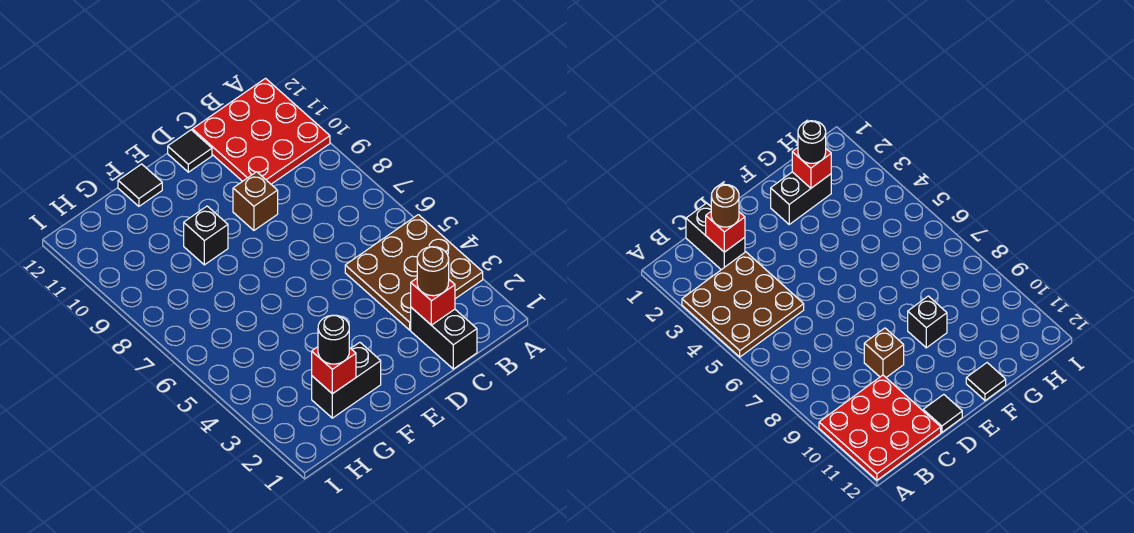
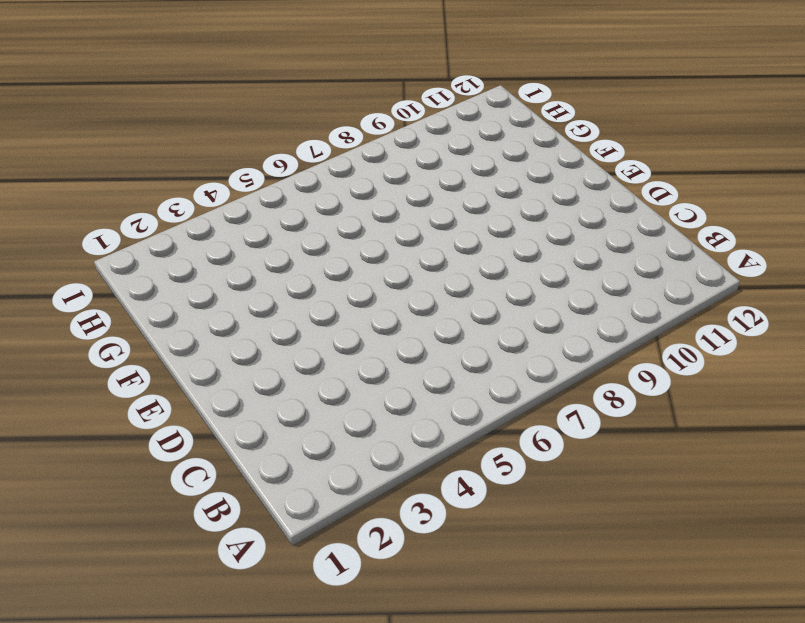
none -> brown plate A3:C5 level 1
none -> red plate A10:C12 level 1
none -> black brick C1:C2 level 1

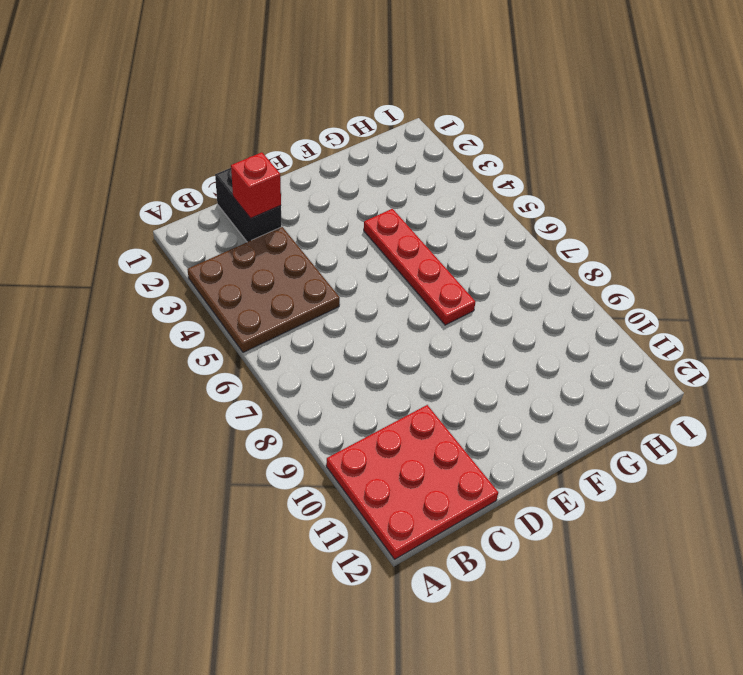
red plate F4:F7 level 1 -> none
none -> brown brick D9 level 1
none -> black tile D12 level 1
none -> black brick F2:G2 level 1

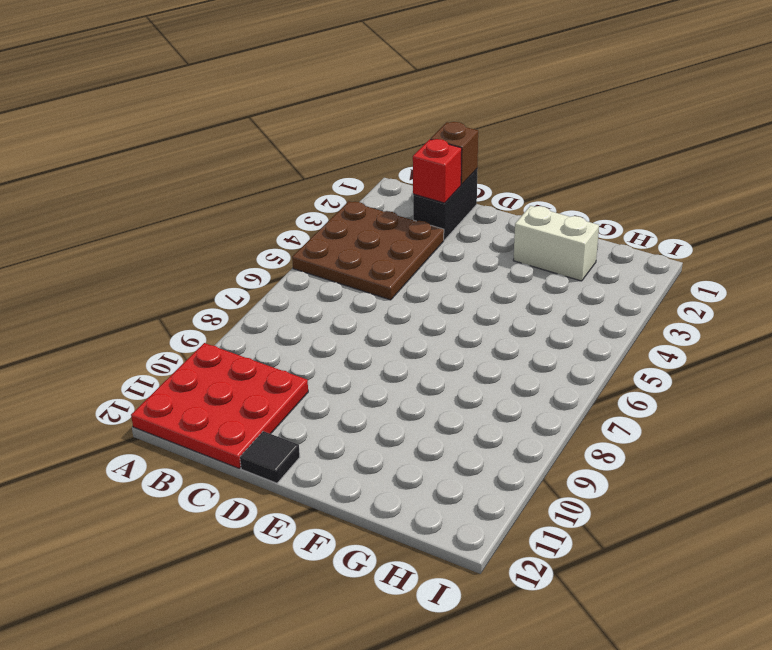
brown brick C1 level 2 -> brown brick D9 level 1
white brick F2:G2 level 1 -> black brick F2:G2 level 1
none -> black brick F9 level 1
none -> black tile F12 level 1
none -> red brick G2 level 2

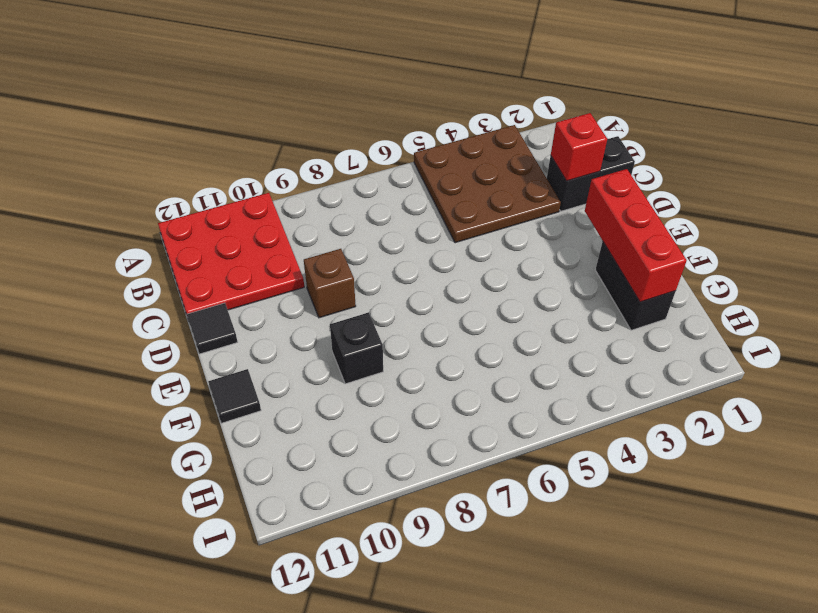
red brick E2:G2 level 2 -> red brick G2 level 2
none -> brown round brick C2 level 3
none -> black round brick G2 level 3

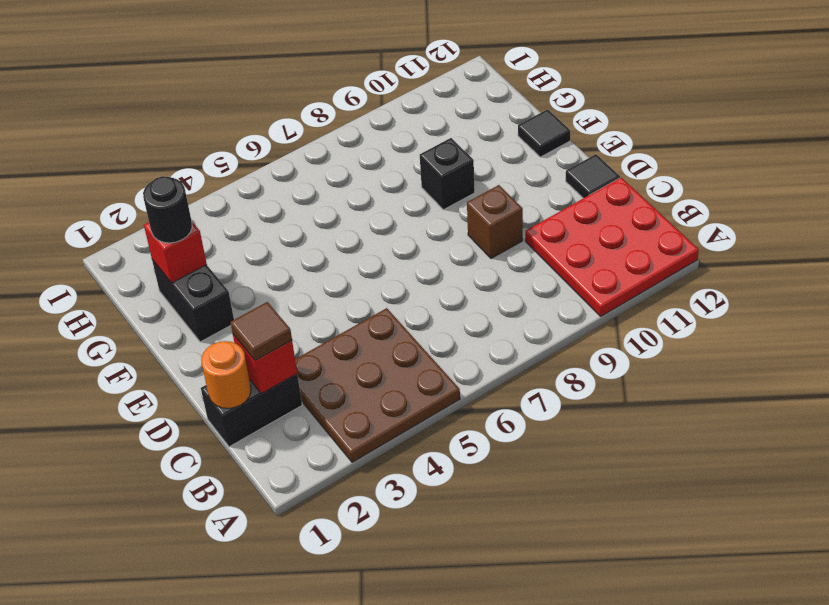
orange round brick C1 level 2 -> none
brown tile C2 level 3 -> brown round brick C2 level 3

